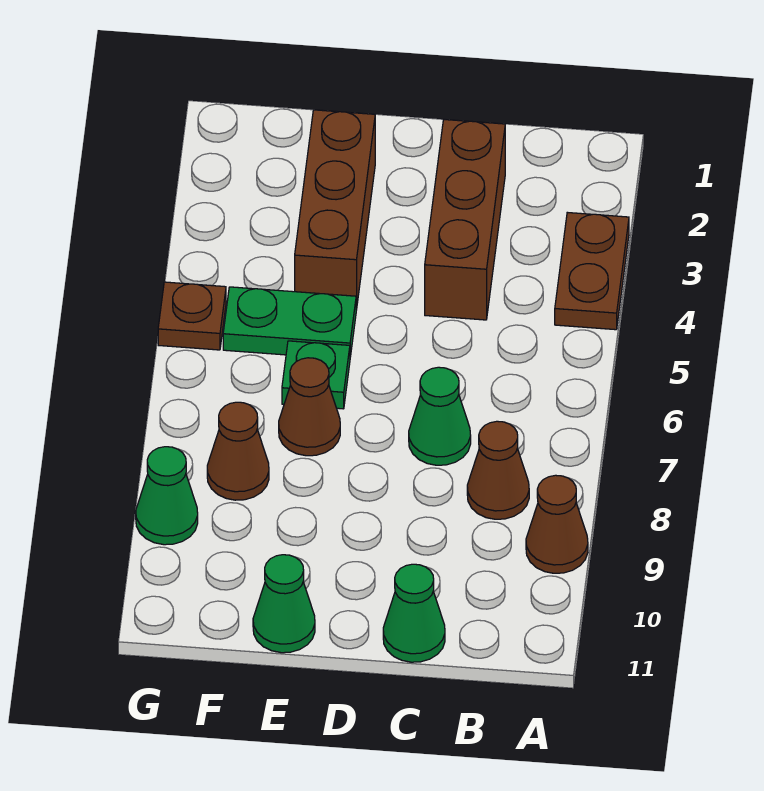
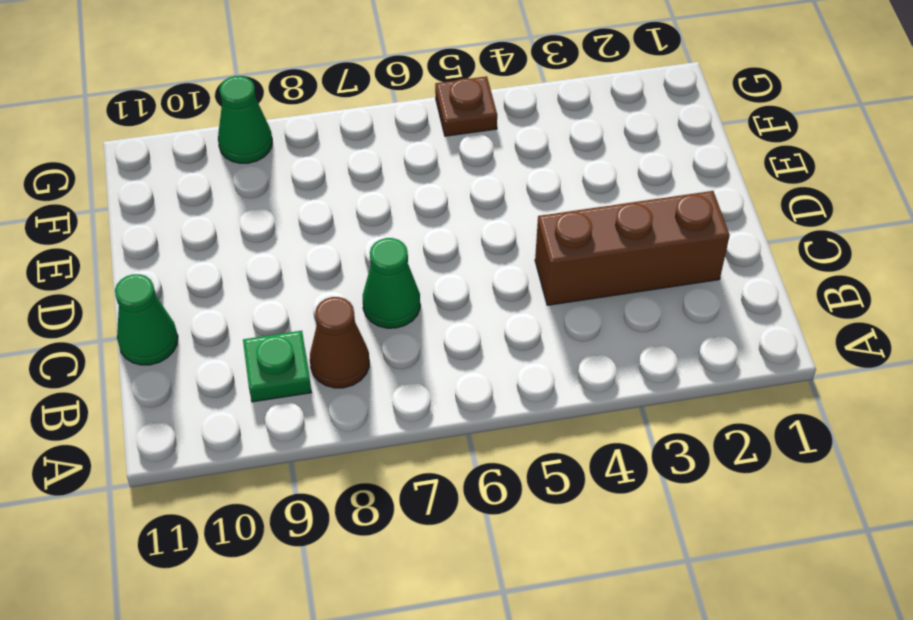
green plate B9 level 1 -> green plate E6 level 1
none -> brown plate A3:A4 level 1
none -> brown cone A9 level 1
none -> brown brick E2:E4 level 1

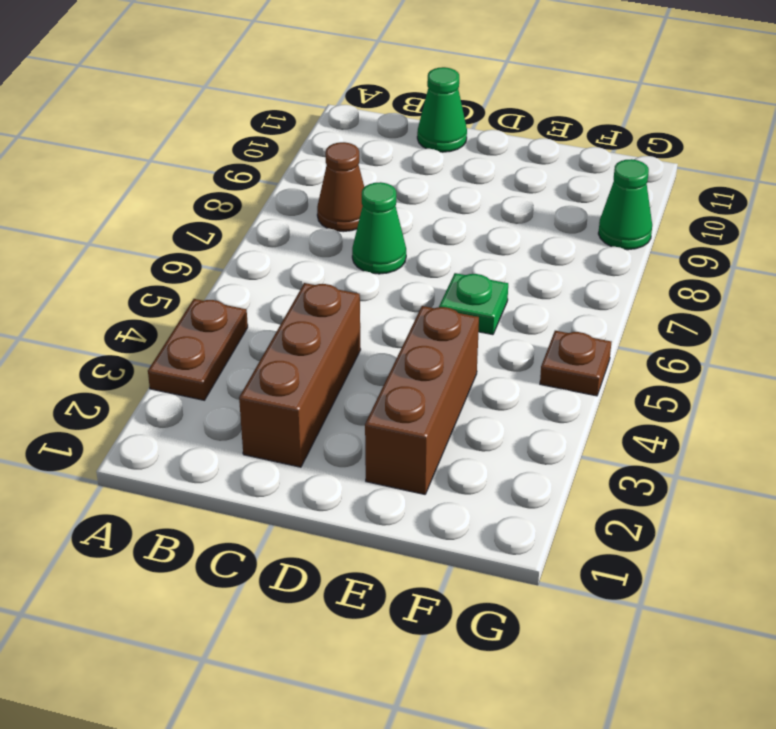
none -> brown cone A9 level 1
none -> green plate E5:F5 level 1
none -> brown cone E7 level 1

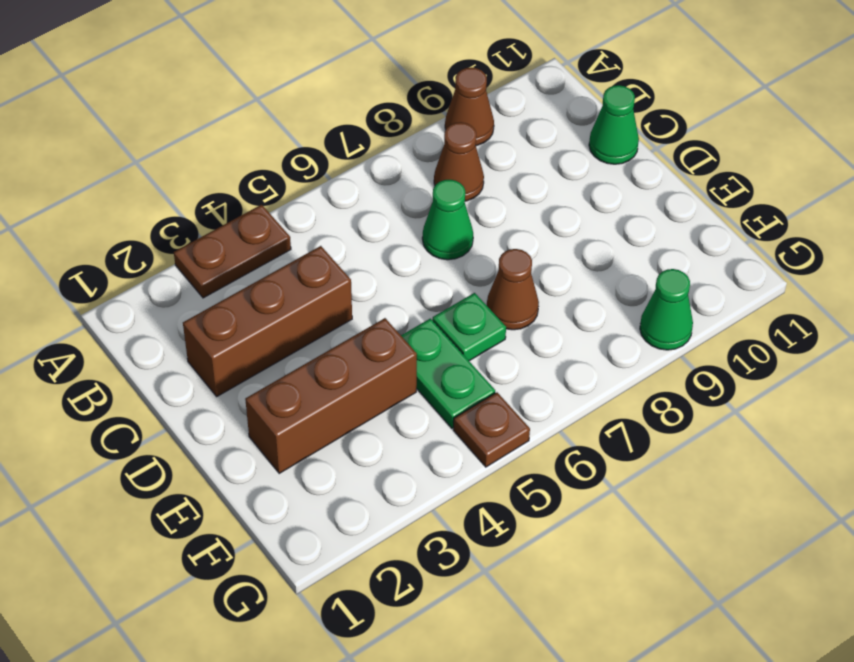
none -> green cone E11 level 1
none -> brown cone F8 level 1

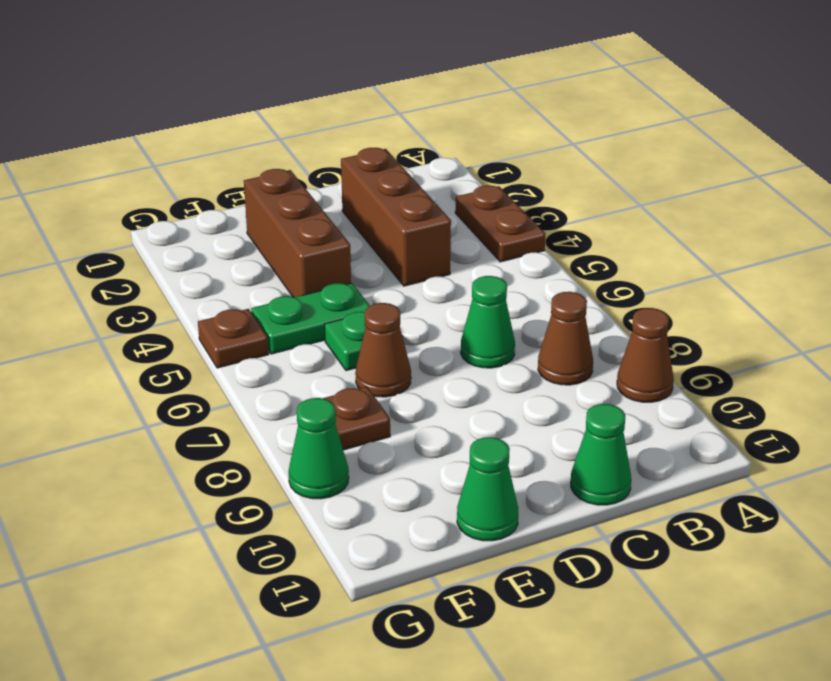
brown plate F8 level 1 -> brown cone F8 level 1

